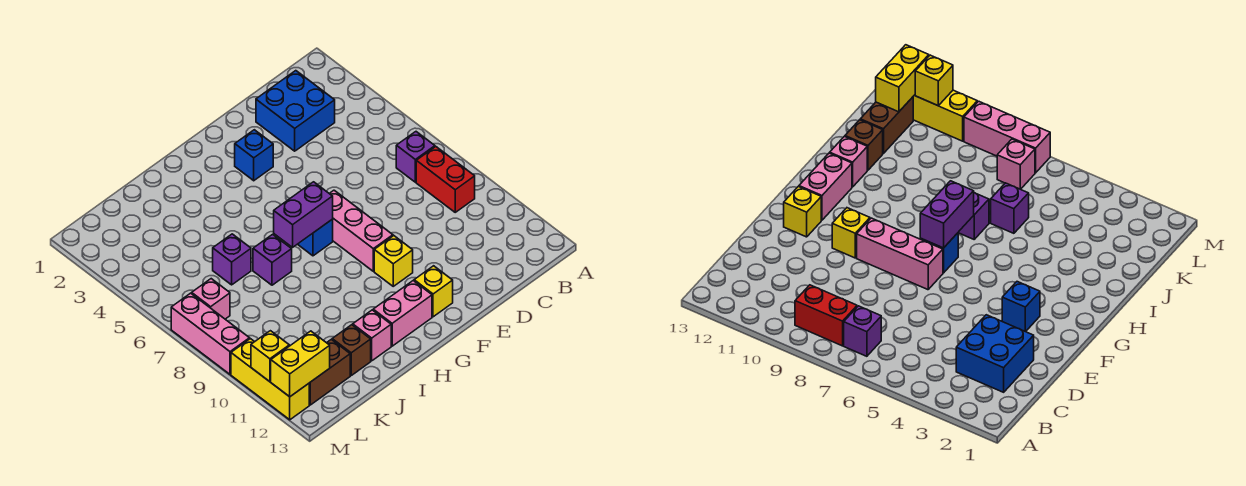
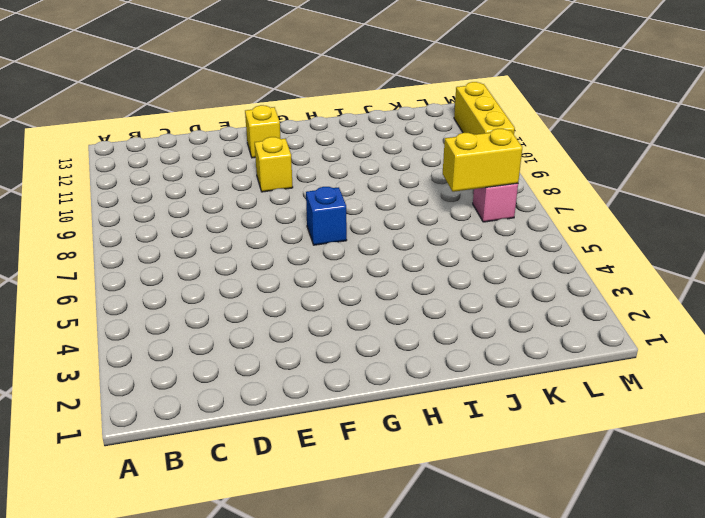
yellow brick K7:L7 level 2 -> yellow brick L12:M12 level 2
none -> purple brick B7 level 1
none -> red brick B8:B9 level 1
none -> blue brick C2:D3 level 1

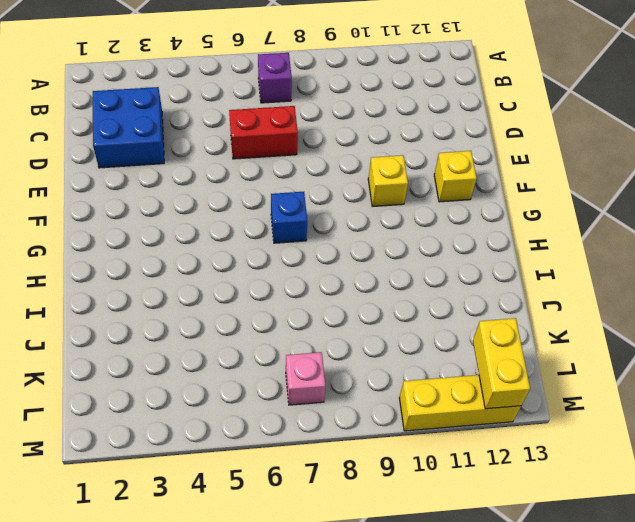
red brick D6:D7 level 1 -> red brick B8:B9 level 1
none -> blue brick F3 level 1
none -> pink brick F7:F9 level 1
none -> pink brick G12:H12 level 1

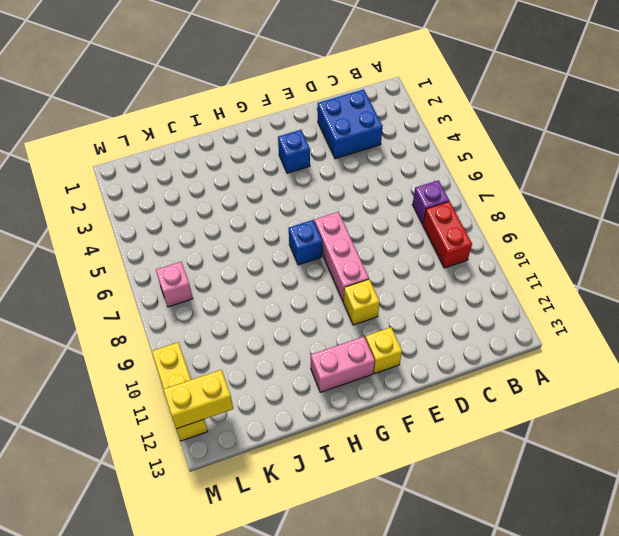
none -> purple brick I7 level 1
none -> pink brick I12 level 1
none -> purple brick J6 level 1

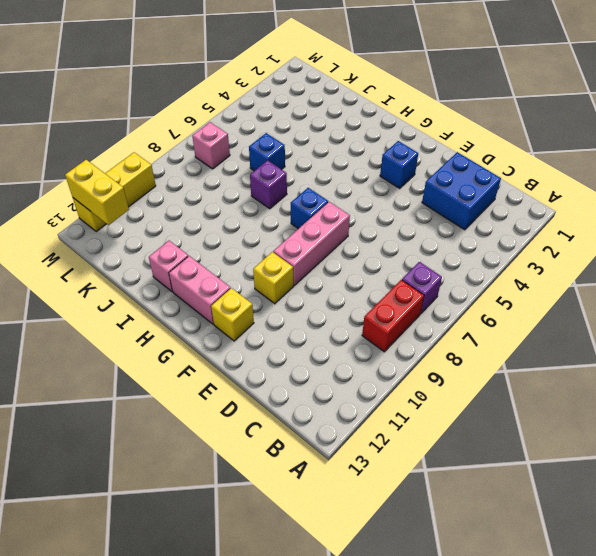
blue brick J6 level 1 -> purple brick J6 level 1
none -> brown brick J12 level 1
none -> brown brick K12:L12 level 1
none -> pink brick M7:M9 level 1

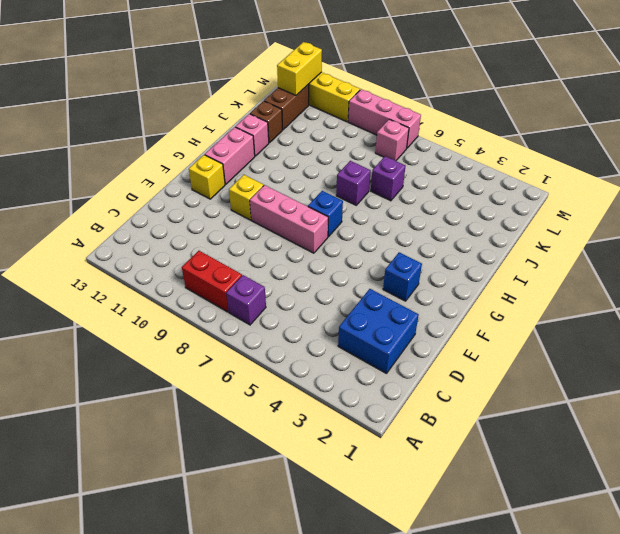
none -> purple brick G7:H7 level 2
none -> yellow brick M11 level 2

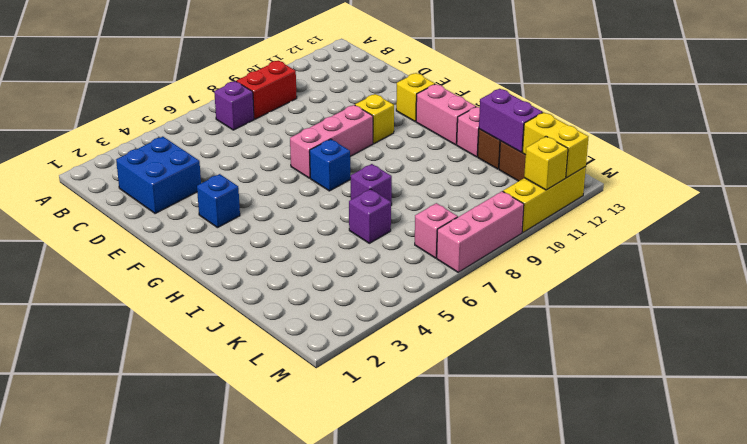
purple brick J12:K12 level 2 -> purple brick G7:H7 level 2

